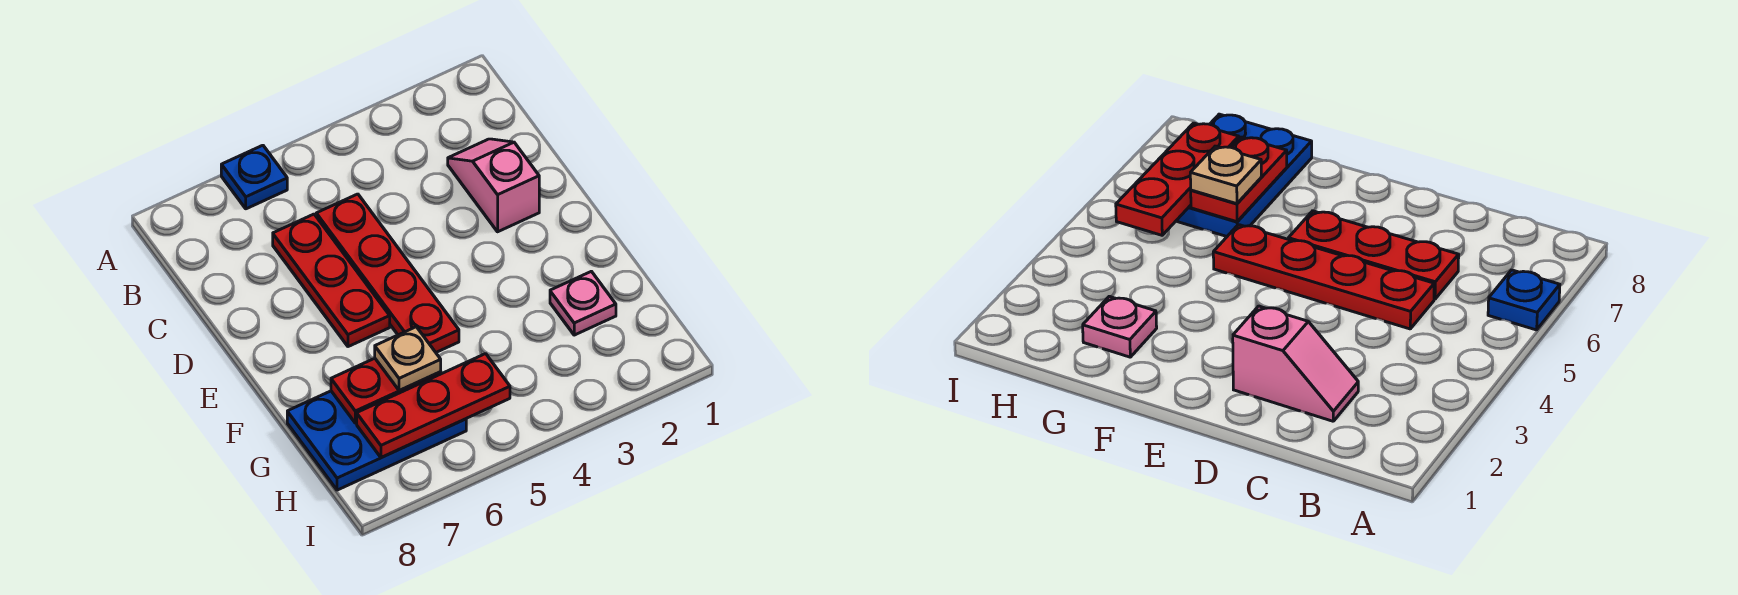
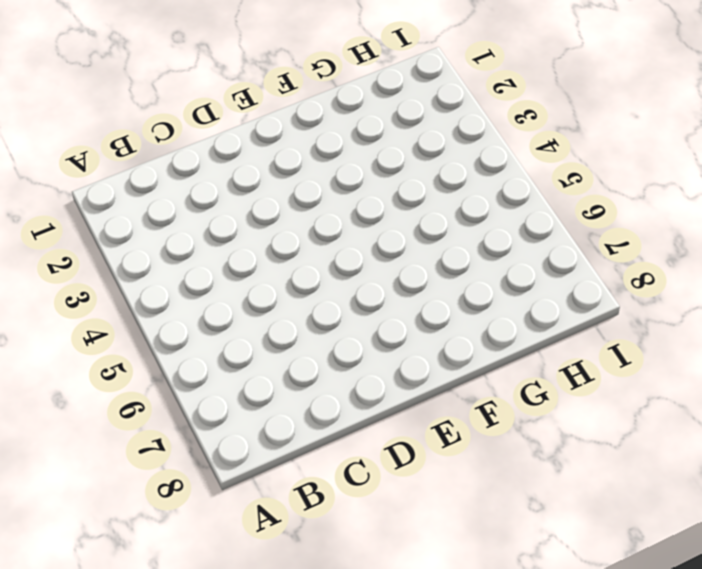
none -> blue plate A6 level 1
none -> pink slope C2:D2 level 1 top D

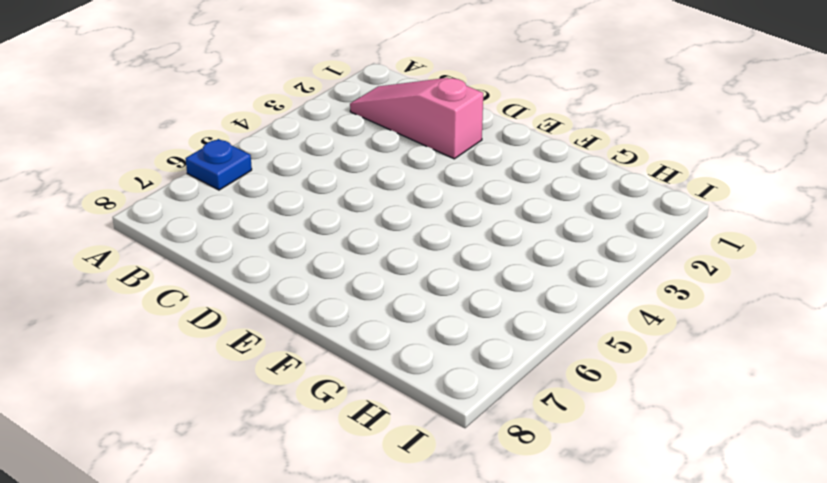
pink slope B2:D2 level 1 top D -> pink slope C2:D2 level 1 top D
none -> red plate C5:F5 level 1
none -> red plate C6:E6 level 1

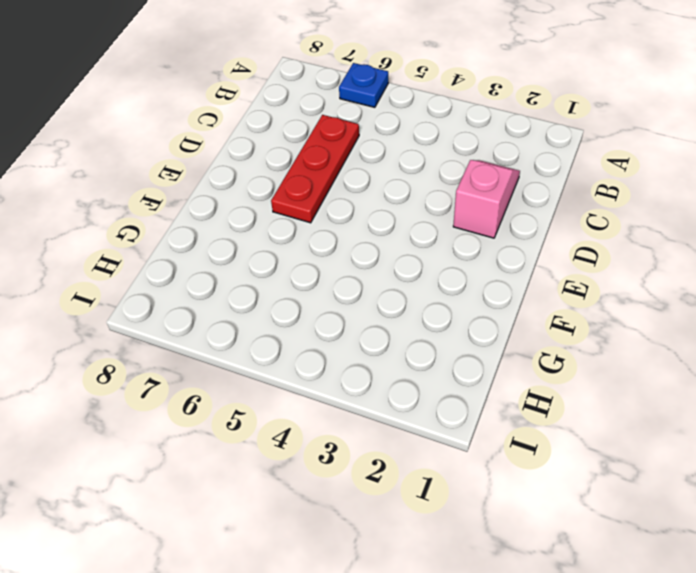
none -> red plate C5:F5 level 1
none -> pink plate G2 level 1

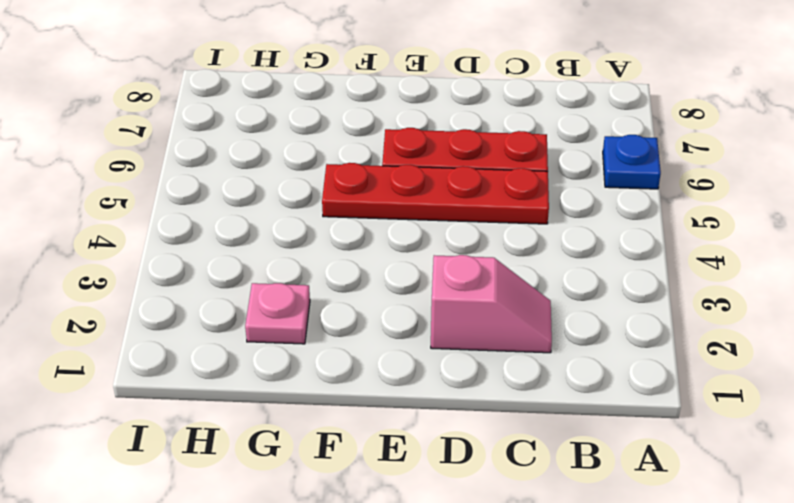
none -> blue plate G6:H8 level 1
none -> red plate G6:G7 level 2

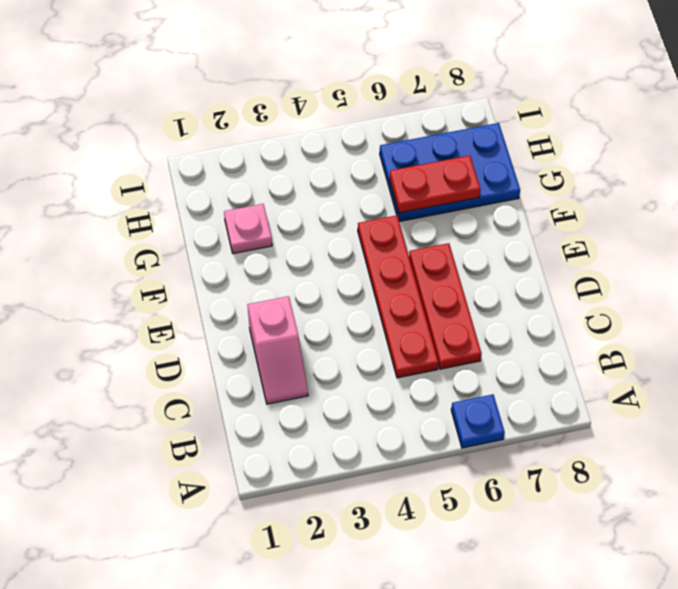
none -> red plate H5:H7 level 2
none -> tan plate G6 level 3

